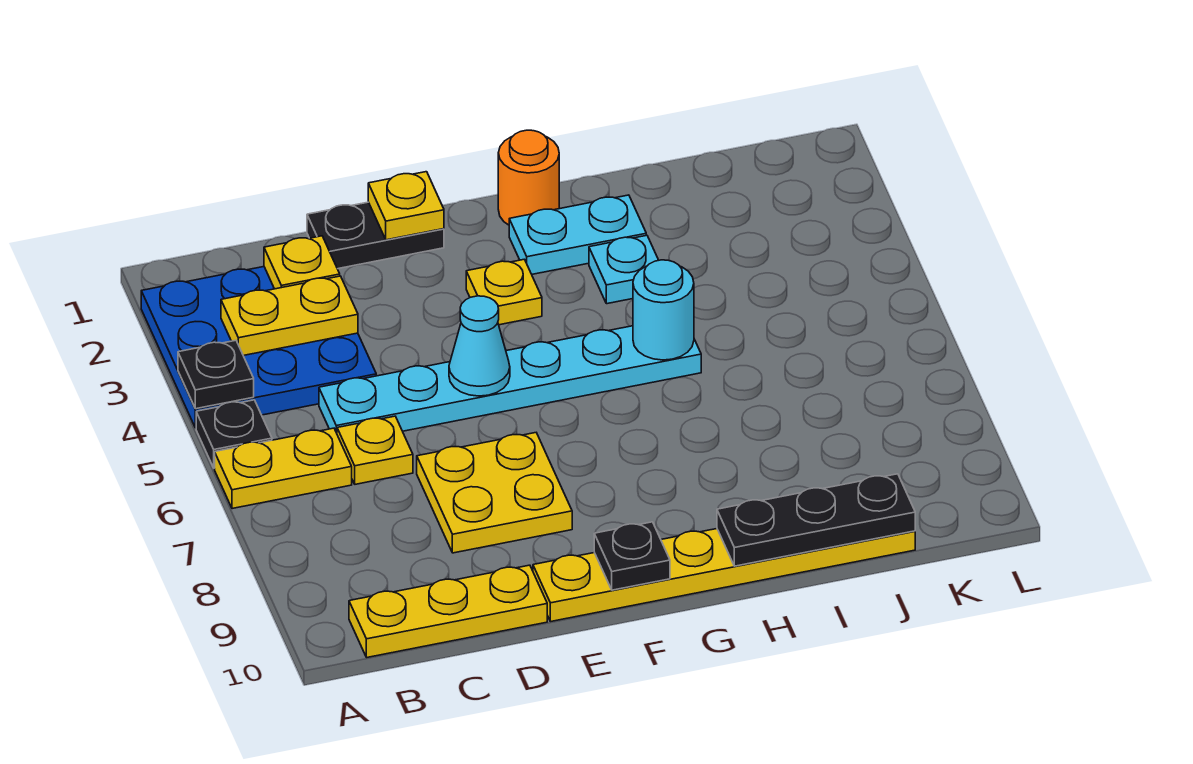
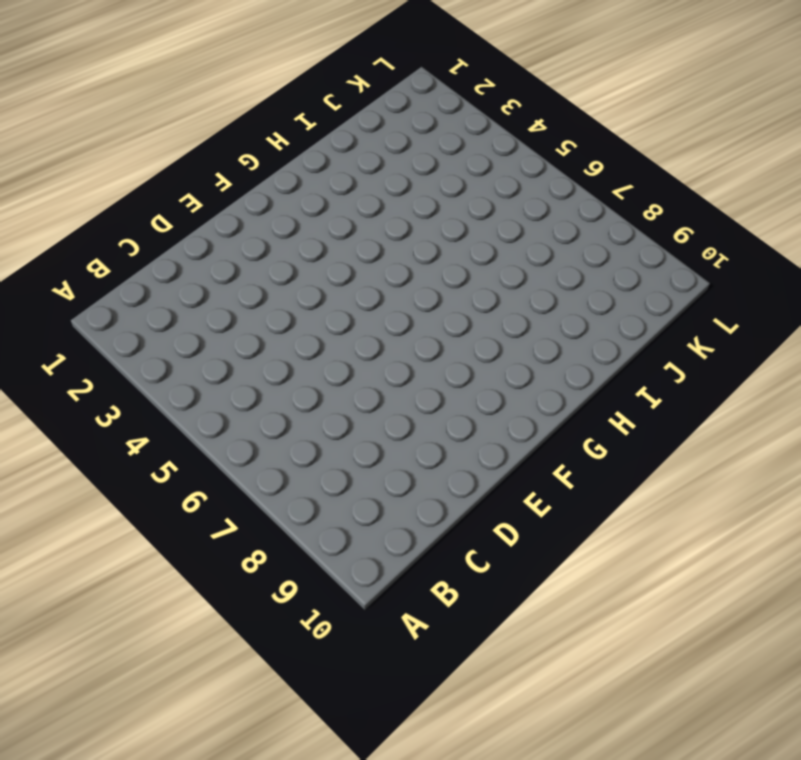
none -> blue plate A2:C4 level 1
none -> black plate A5 level 1
none -> yellow plate A6:B6 level 1

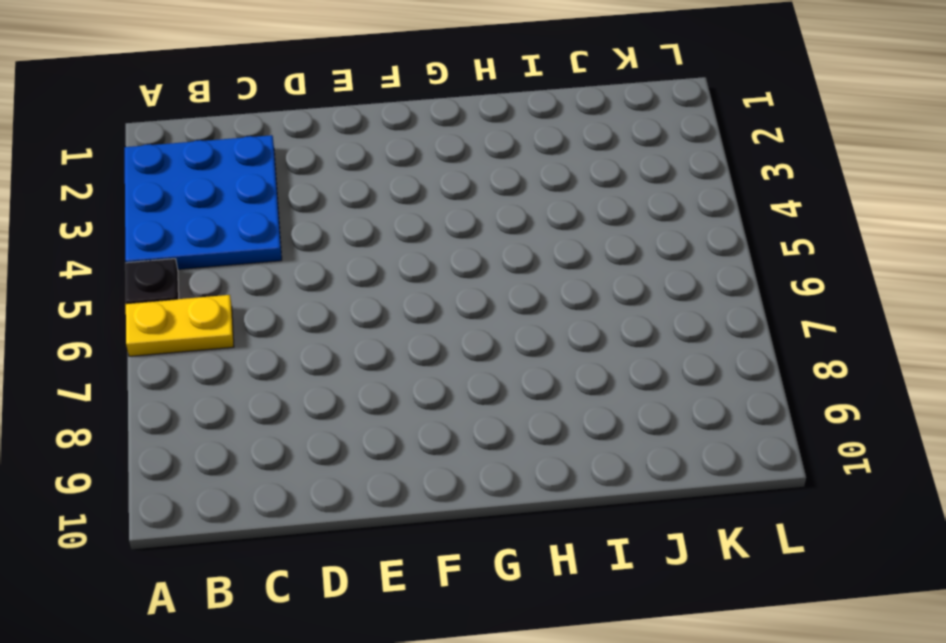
none -> yellow plate B10:D10 level 1
none -> cyan plate C5:H5 level 1
none -> yellow plate C6 level 1

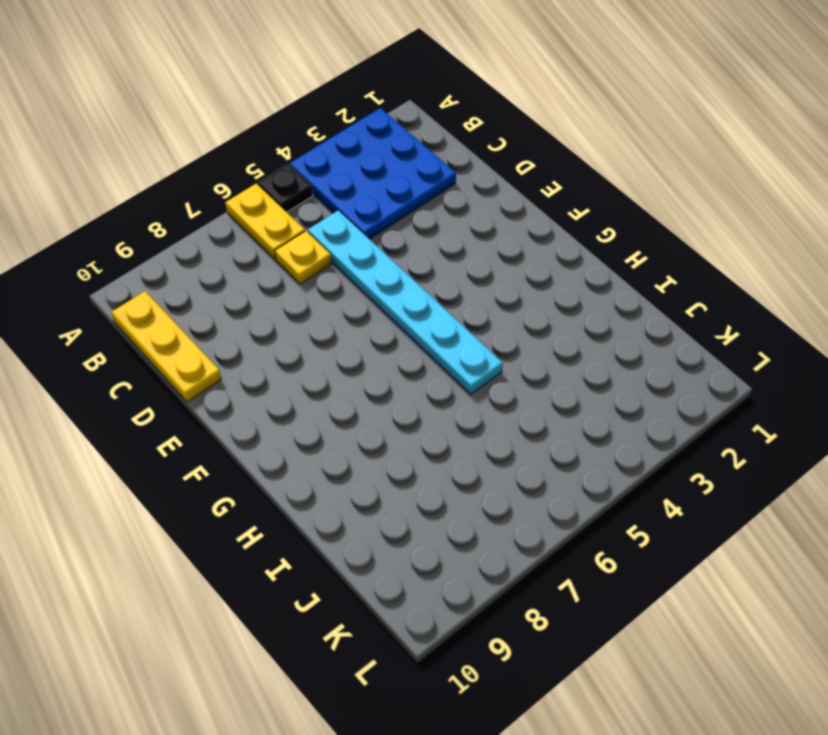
none -> black plate D1:E1 level 1
none -> yellow plate D7:E8 level 1
none -> yellow plate E10:J10 level 1

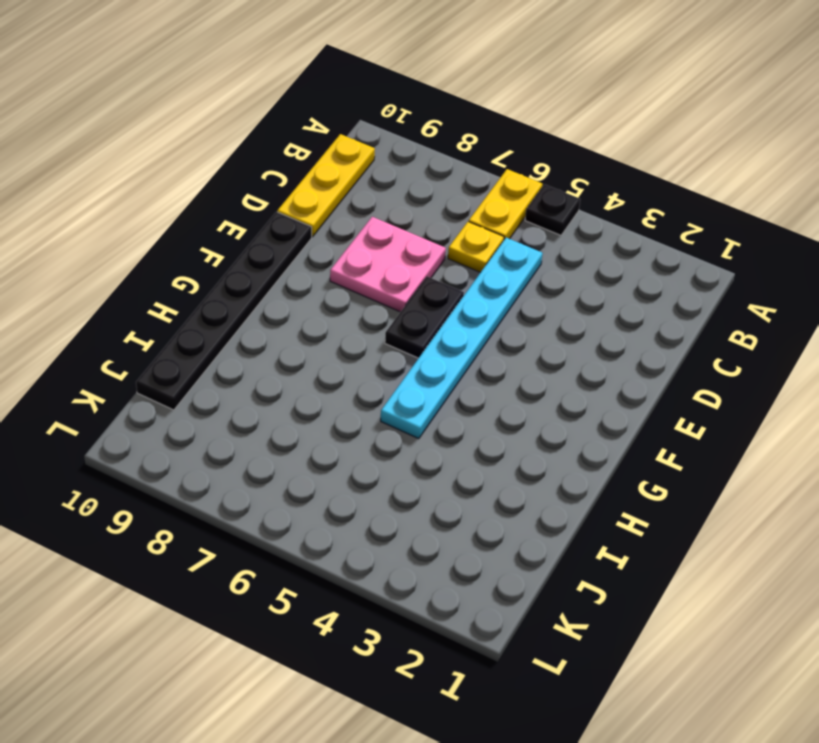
pink plate D7:E8 level 1 -> yellow plate D7:E8 level 1
black plate E6:F6 level 1 -> black plate D1:E1 level 1
black plate E10:J10 level 1 -> yellow plate E10:J10 level 1
none -> blue plate A2:C4 level 1
none -> yellow plate F3 level 1
none -> orange round brick G1 level 1

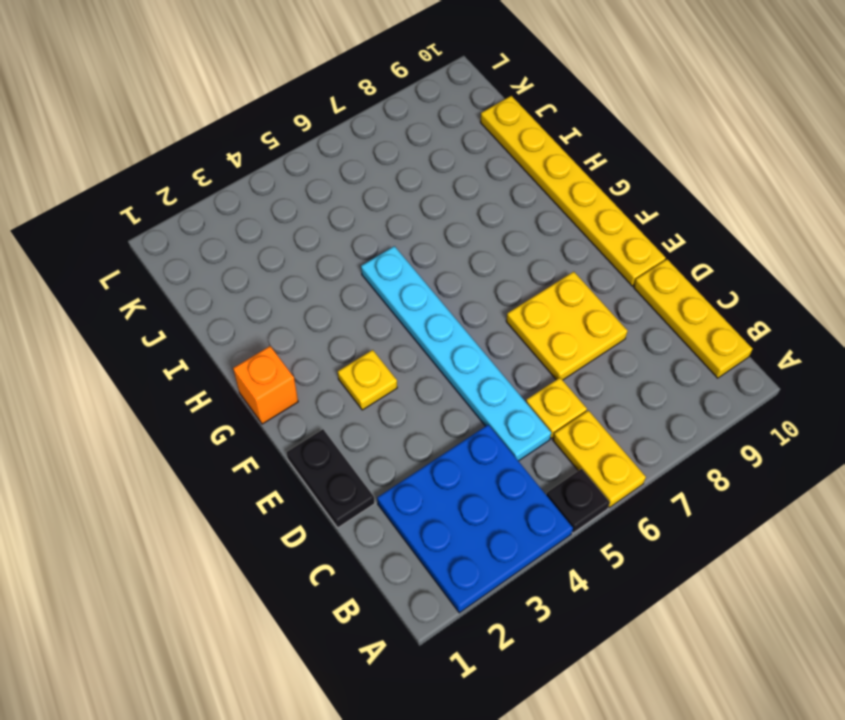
orange brick G1 level 1 -> orange round brick G1 level 1
none -> cyan plate G2:H2 level 1
none -> cyan plate H3 level 1
none -> black plate A4 level 2

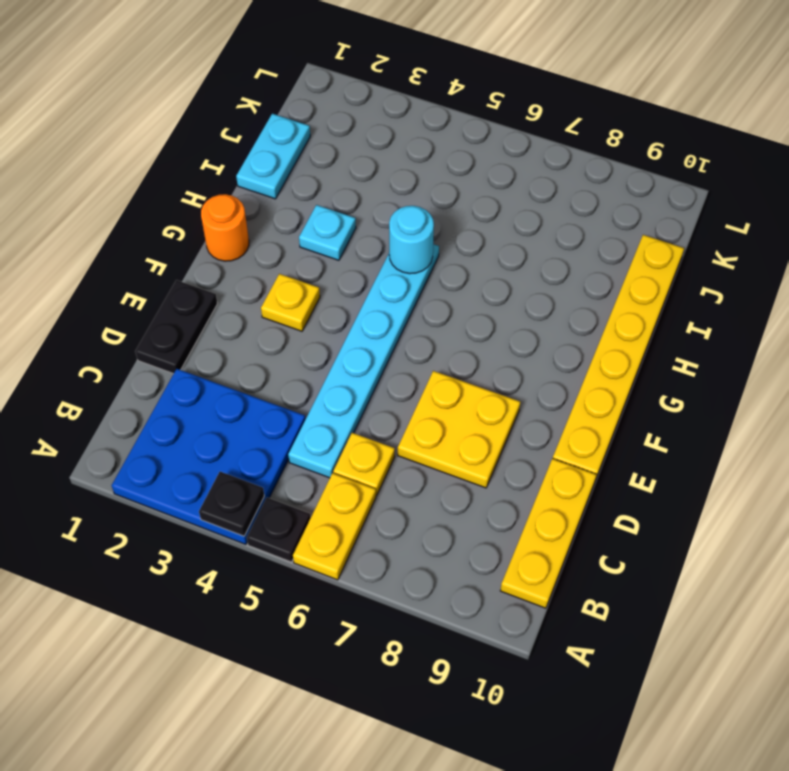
cyan plate I1:J1 level 1 -> cyan plate G2:H2 level 1
none -> yellow plate B3:C3 level 2
none -> yellow plate C2 level 2
none -> yellow plate E1 level 2

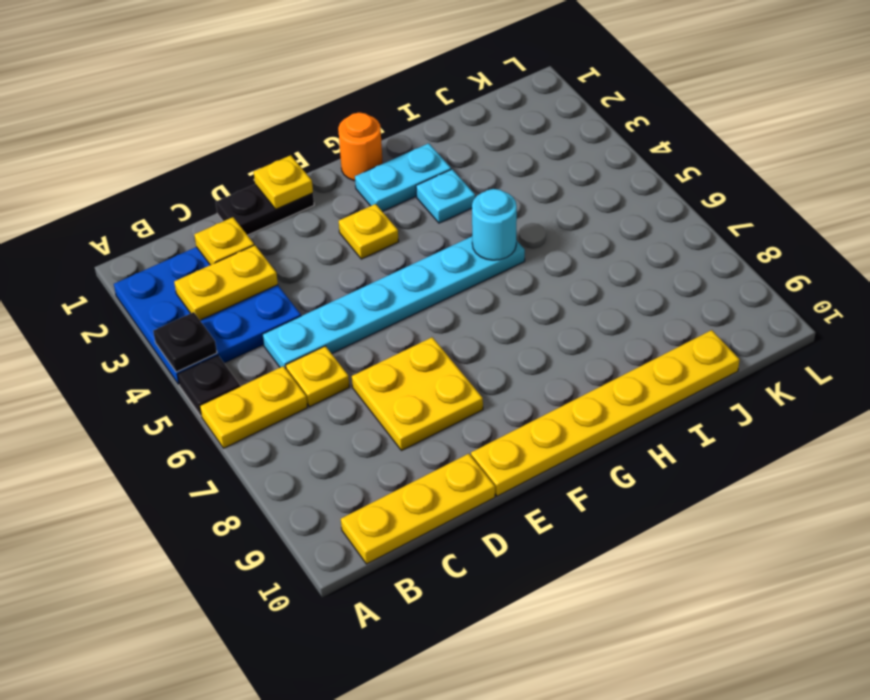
none -> cyan cone E5 level 2
none -> black plate F10 level 2
none -> black plate H10:J10 level 2

